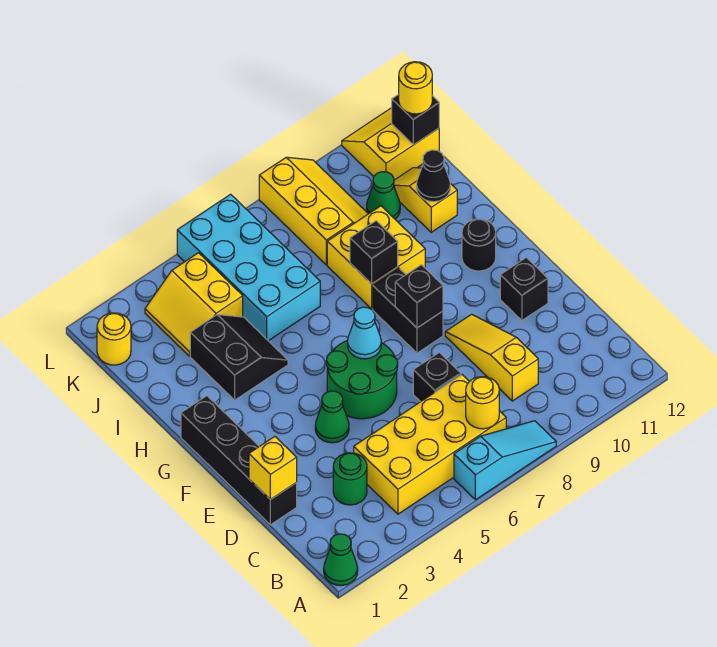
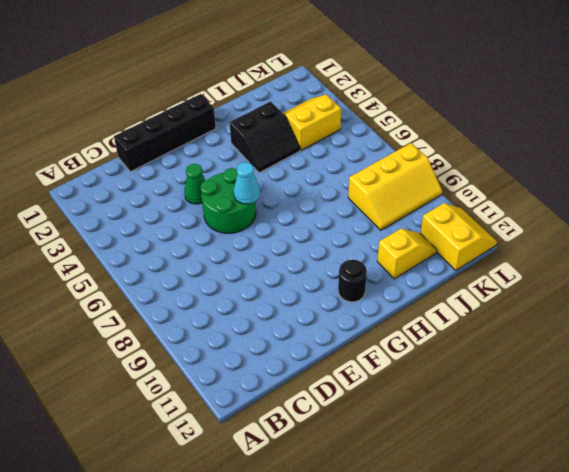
none -> green cone A1 level 1
none -> cyan slope A6:A8 level 1 top 6
none -> yellow brick B4:C7 level 1

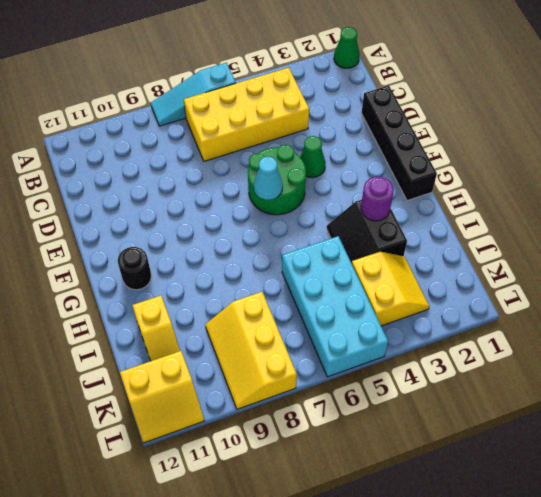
purple round brick H3 level 2 -> none
none -> green round brick C3 level 1
none -> yellow slope C9:E9 level 1 top C
none -> black brick D7 level 1

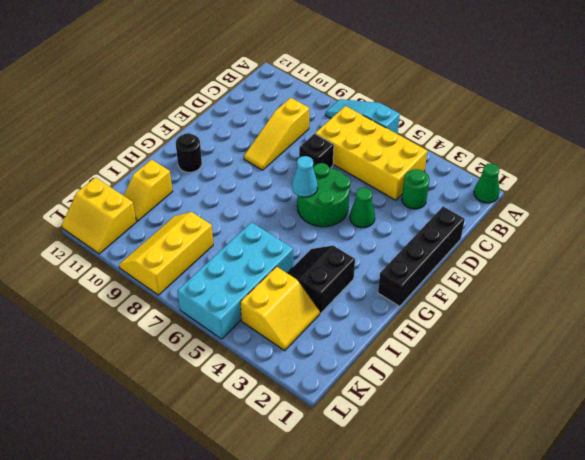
none -> black brick E11 level 1
none -> black brick F8:G8 level 1
none -> yellow brick H8:I9 level 1

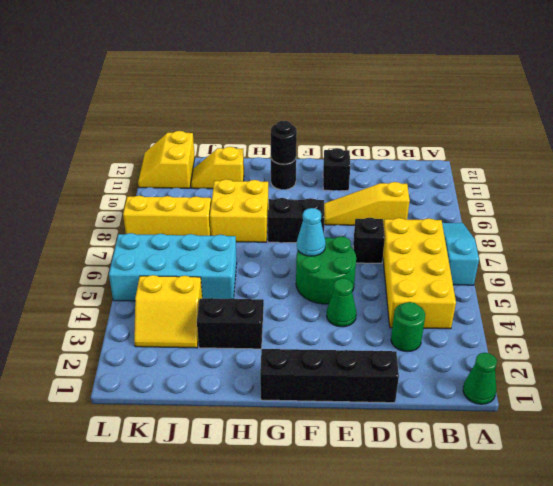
black round brick G11 level 2 -> none
none -> green cone J10 level 1
none -> yellow round brick K1 level 1
none -> yellow round brick B7 level 2

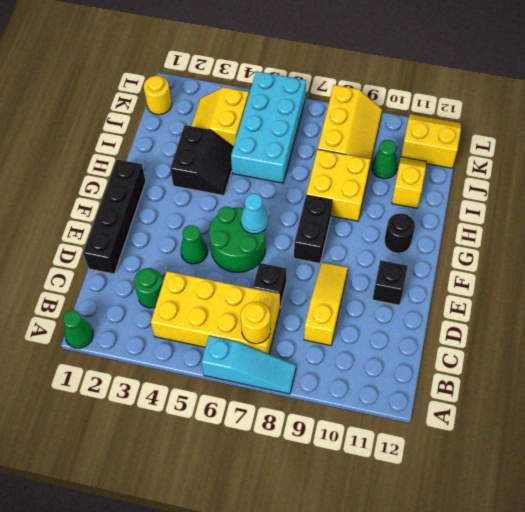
none -> yellow brick D1 level 2
none -> black brick F8 level 2
none -> black brick H8 level 2

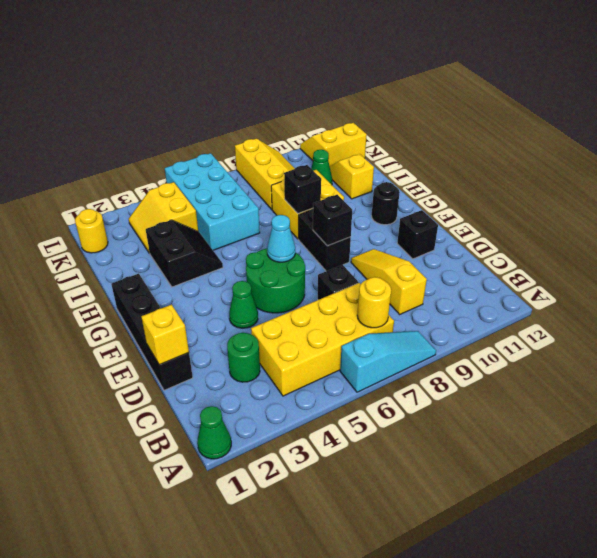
none -> black cone I11 level 2
none -> black brick K12 level 2
none -> yellow round brick K12 level 3

